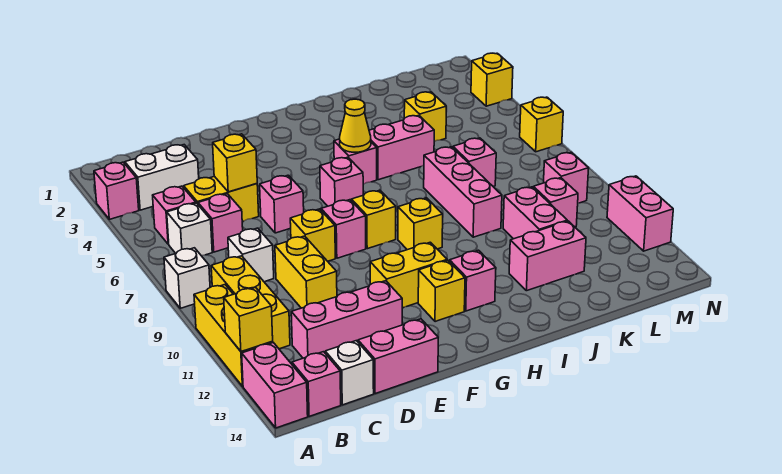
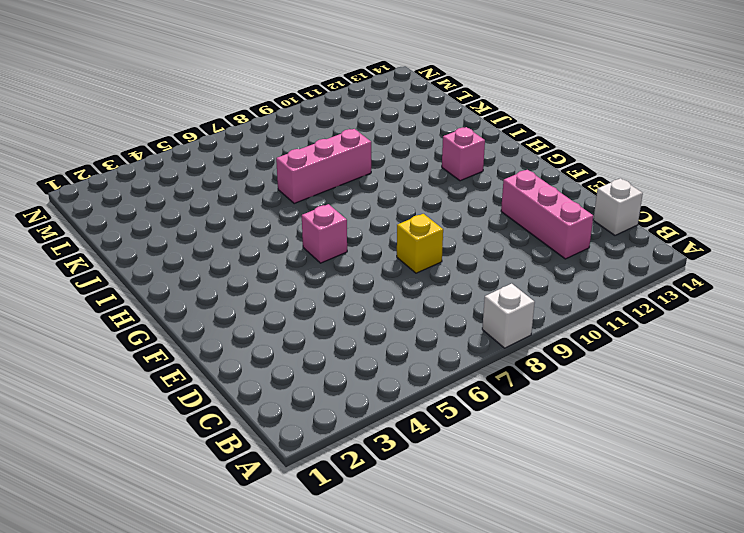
none -> pink brick A3 level 1
none -> yellow brick A10:A12 level 1
none -> pink brick A13:A14 level 1
none -> white brick B3:C3 level 1

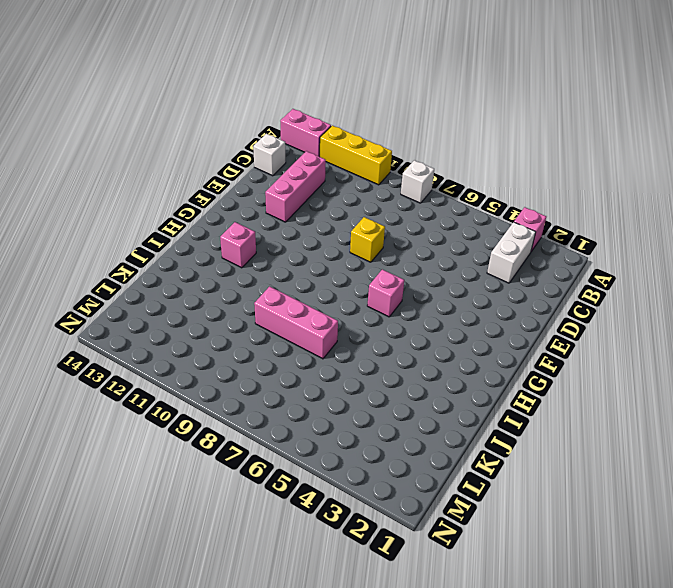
none -> pink brick B5 level 1
none -> white brick B6 level 1
none -> yellow brick B9:B11 level 1
none -> pink brick B14 level 1

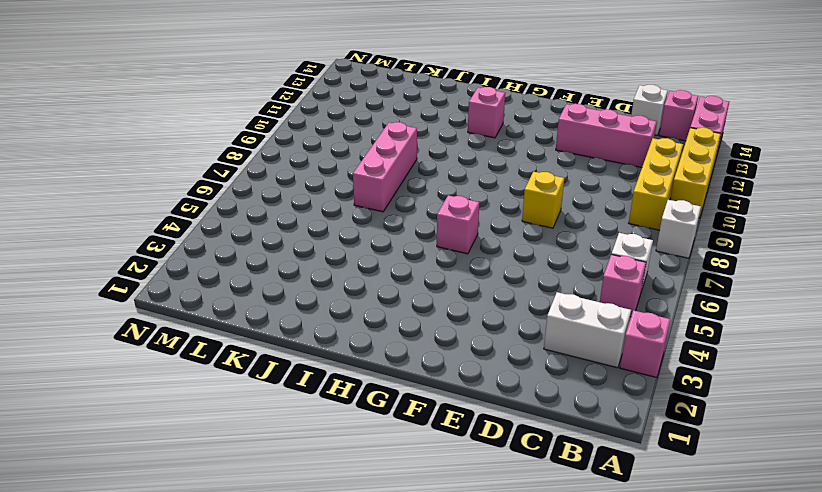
none -> yellow brick C5:D5 level 1
none -> pink brick C6 level 1
none -> white brick C8 level 1
none -> yellow brick D9:D10 level 1

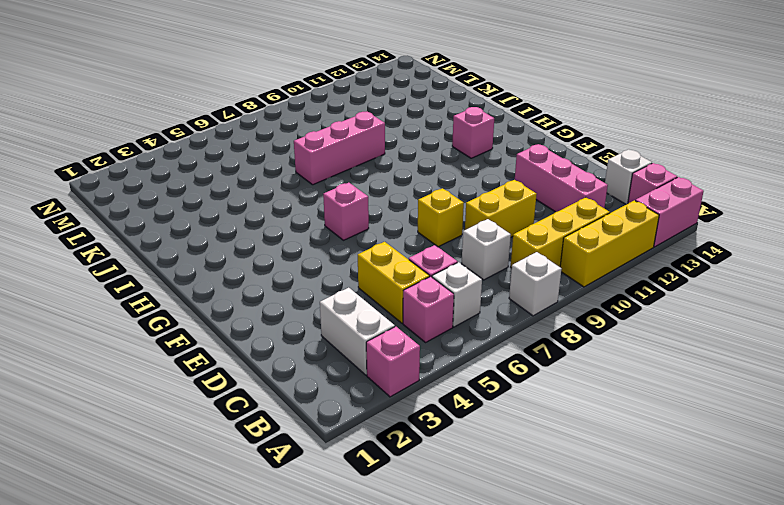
none -> pink brick D14:E14 level 1
none -> pink brick E6 level 1
none -> pink brick F8 level 1
none -> yellow brick F11:G11 level 1

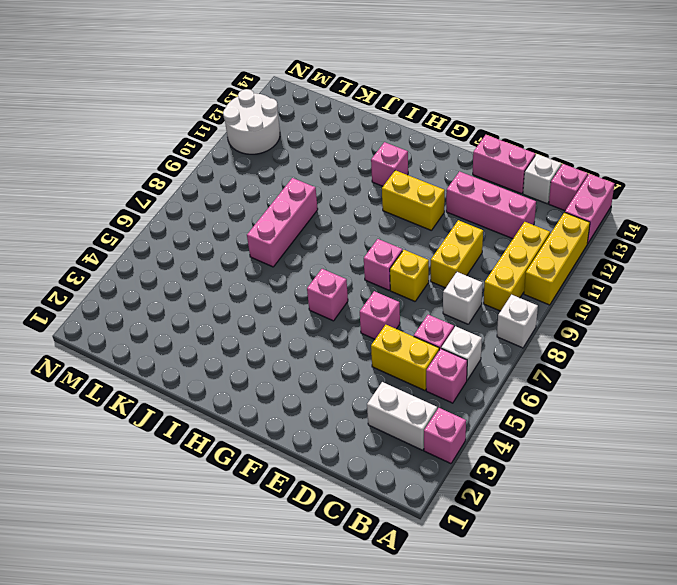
white round brick M11:N12 level 1 -> pink brick N11:N12 level 1
none -> yellow brick G8 level 1
none -> yellow brick G12 level 1
none -> pink brick H5 level 1
none -> yellow brick H9 level 1

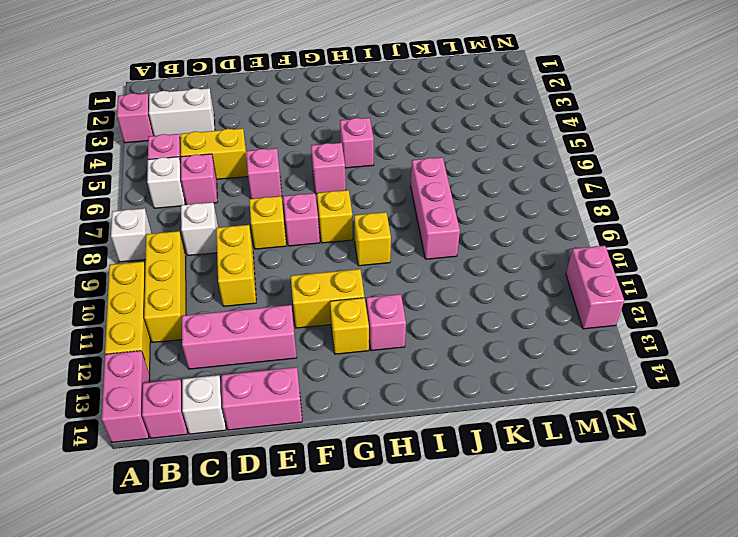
none -> pink brick I5:J5 level 1
none -> pink brick J12:K12 level 1
none -> yellow brick K4 level 1
none -> pink brick K7 level 1

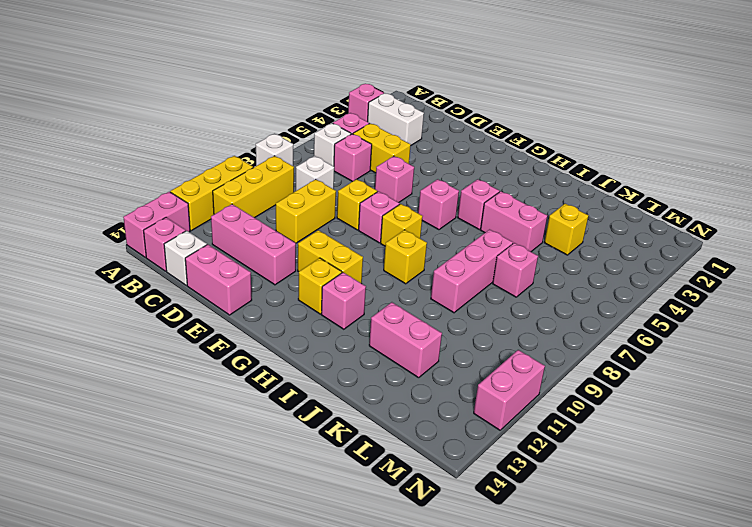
none -> pink brick K10:K11 level 1
none -> pink brick L10 level 1
none -> pink brick M9 level 1
none -> yellow brick N3 level 1

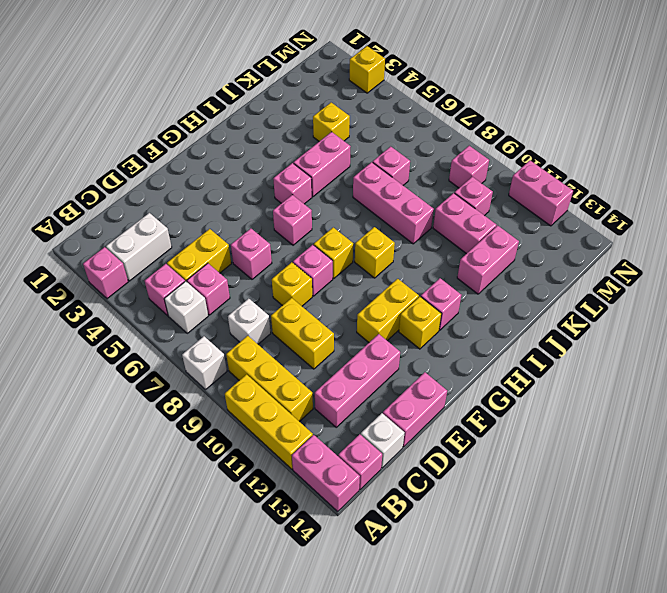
none -> yellow brick N6 level 1
none -> yellow brick A12 level 2
none -> yellow brick D5 level 2
none -> yellow cone H5 level 2

